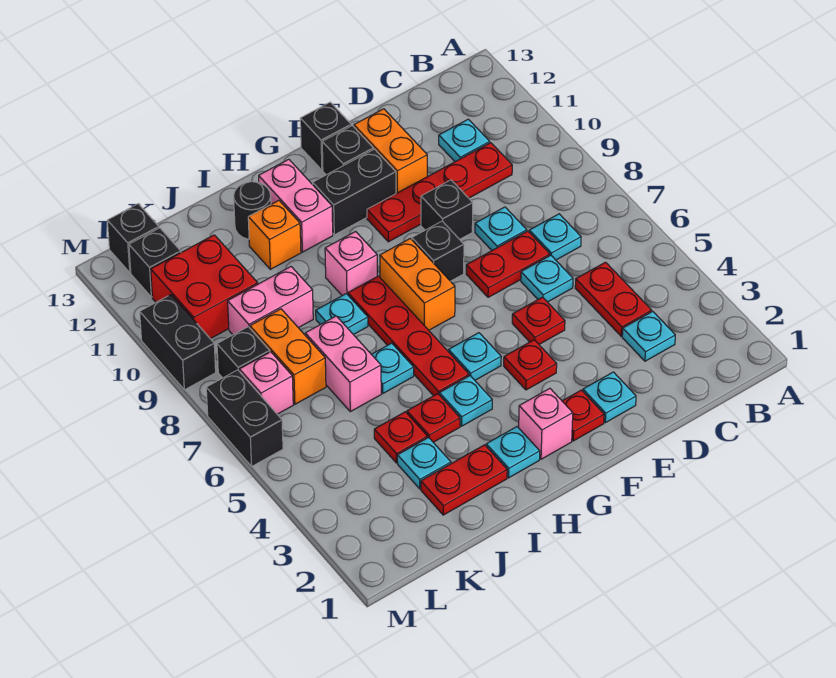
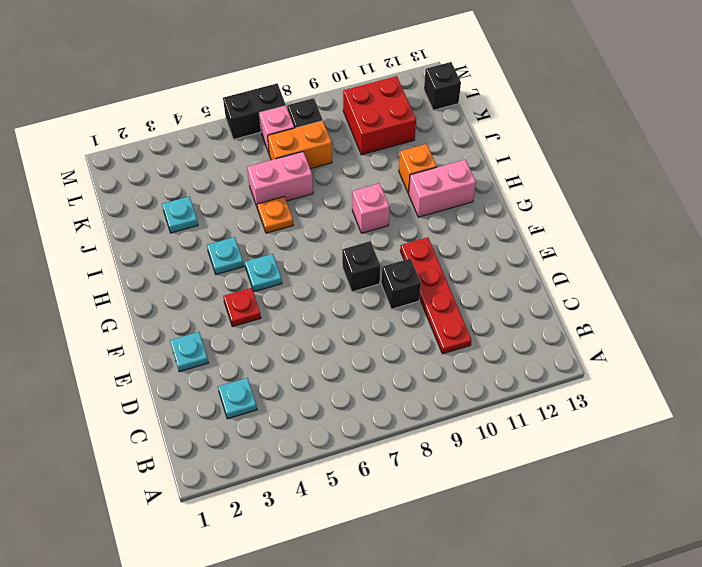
orange plate I6 level 1 -> cyan plate I6 level 1
none -> red plate C4:C5 level 1
none -> cyan plate C7 level 1
none -> cyan plate C11 level 1
none -> cyan plate D6 level 1

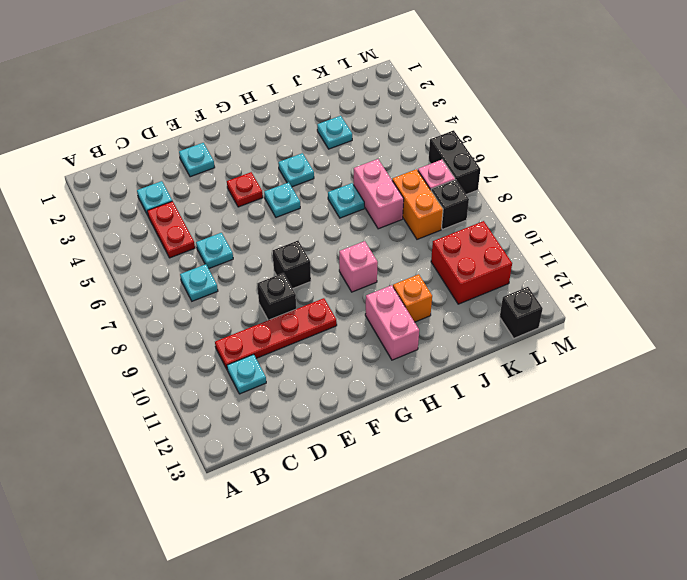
none -> red plate D7:E7 level 1
none -> cyan plate D8 level 1
none -> red plate E5 level 1
none -> orange brick E11:E12 level 1

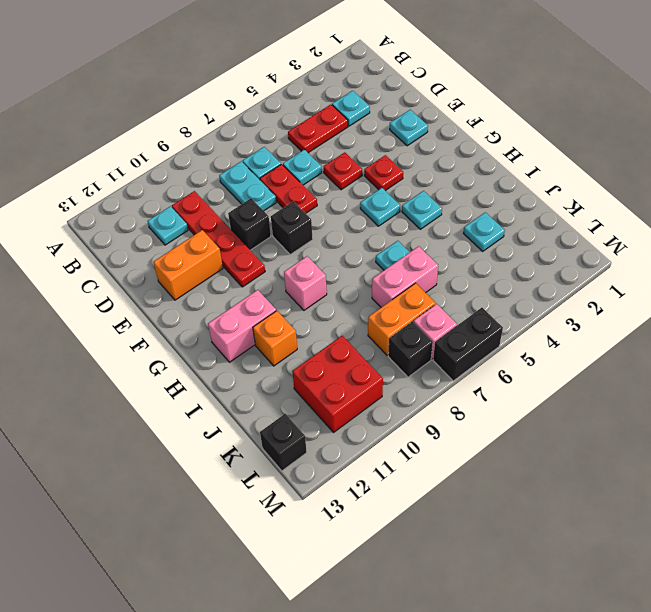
cyan plate C8:D8 level 1 -> cyan plate D8 level 1
none -> red plate F2 level 1
none -> black brick F11:G11 level 1
none -> black brick F12 level 1
none -> black brick F13 level 1

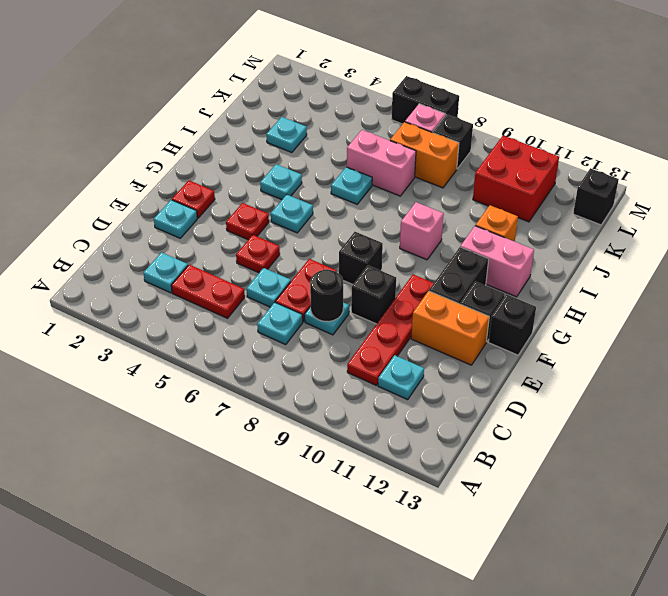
black round brick D8 level 2 -> black round brick I12 level 1
none -> pink brick G2 level 1
none -> orange brick G7:G8 level 1
none -> cyan plate H2 level 1
none -> red plate H5:H8 level 1

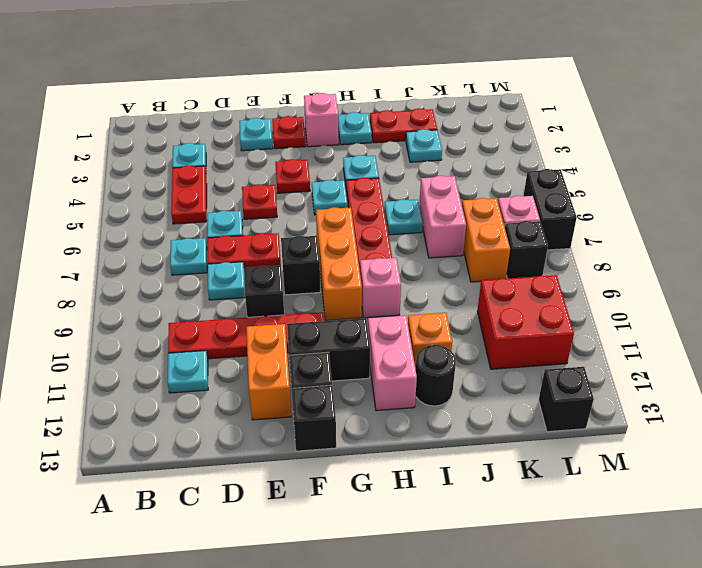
orange brick G7:G9 level 1 -> orange brick G7:G8 level 1
none -> red plate I4 level 1
none -> cyan plate I8 level 1
none -> red plate J4 level 1
none -> pink brick J9:K9 level 1

